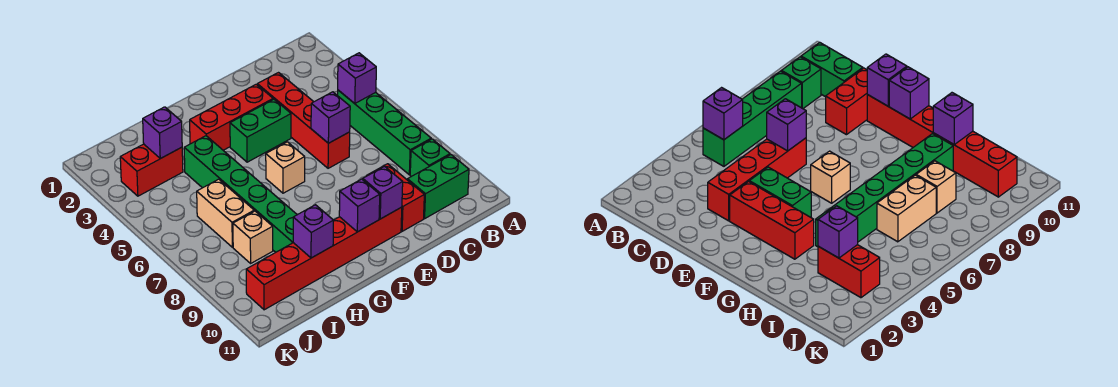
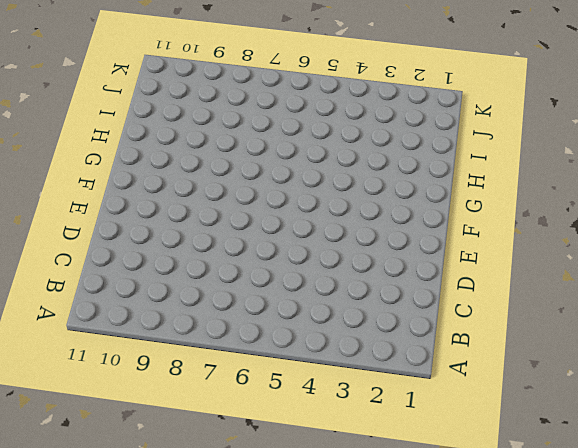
none -> green brick B5:B8 level 1
none -> green brick B9 level 1
none -> green brick B10:C10 level 1

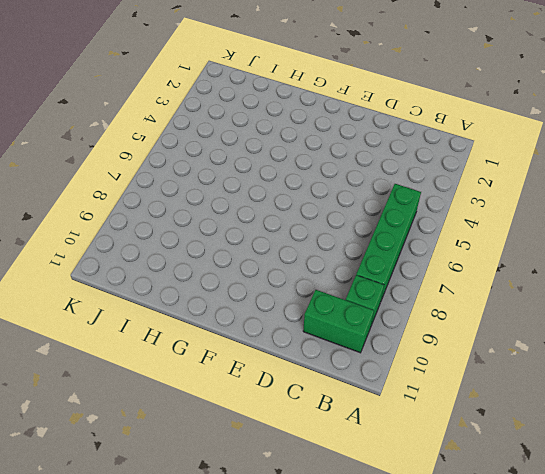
none -> red brick D3:D6 level 1
none -> red brick D9:D10 level 1
none -> red brick E3:G3 level 1

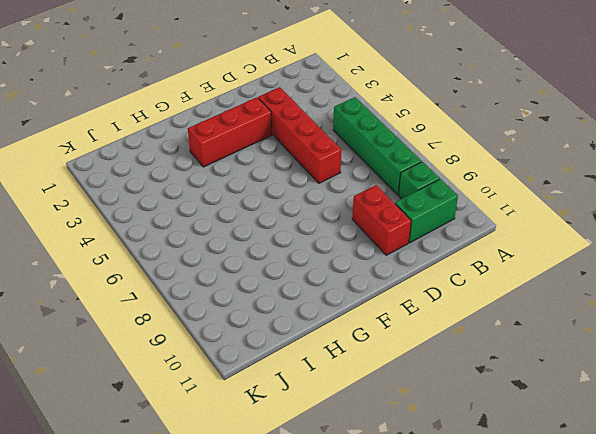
none -> green brick E4:F4 level 1
none -> red brick E10:J10 level 1
none -> tan brick F6 level 1

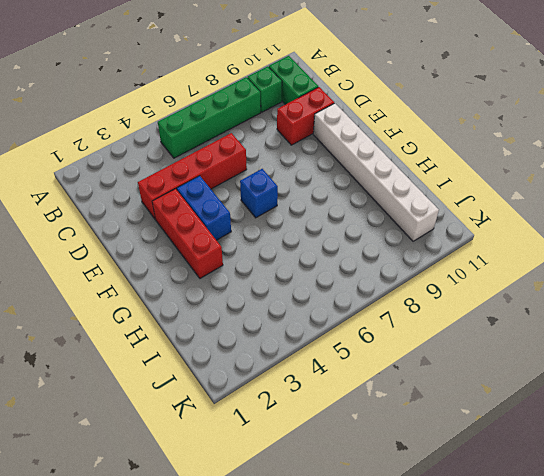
blue brick E4:F4 level 1 -> green brick E4:F4 level 1
white brick E10:J10 level 1 -> red brick E10:J10 level 1
blue brick F6 level 1 -> tan brick F6 level 1
none -> green brick H4:H9 level 1
none -> red brick I3:J3 level 1
none -> tan brick I6:I7 level 1

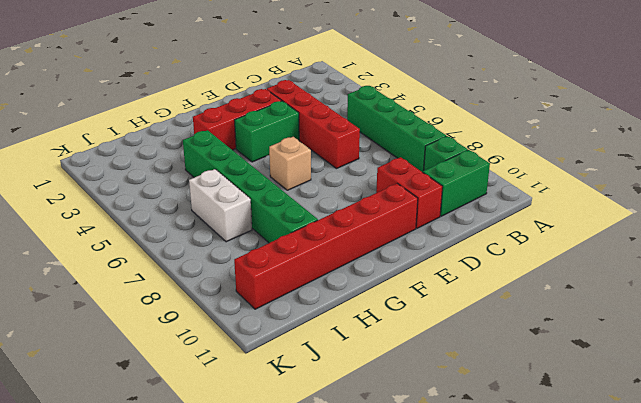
white brick I6:I7 level 1 -> tan brick I6:I7 level 1
none -> red brick I3:J3 level 1
none -> tan brick I8 level 1
none -> purple brick B5 level 2

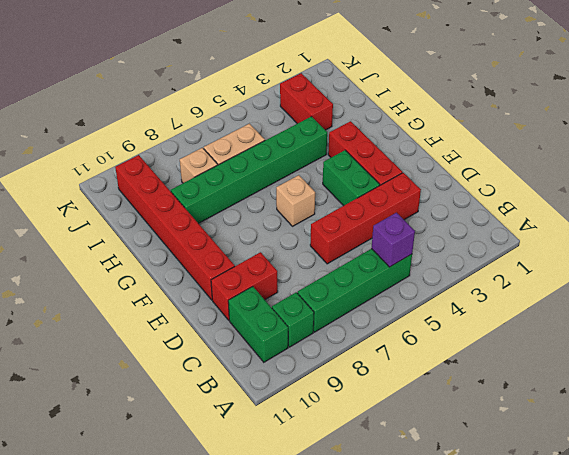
none -> purple brick D6 level 2
none -> purple brick E10 level 2
none -> purple brick F10 level 2

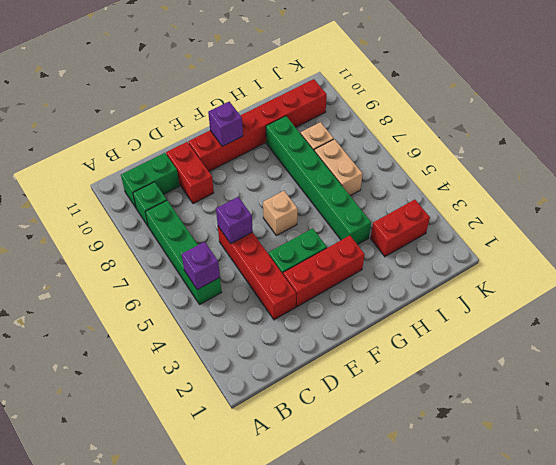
none -> purple brick E10 level 2
none -> purple brick H10 level 2
none -> purple brick I3 level 2

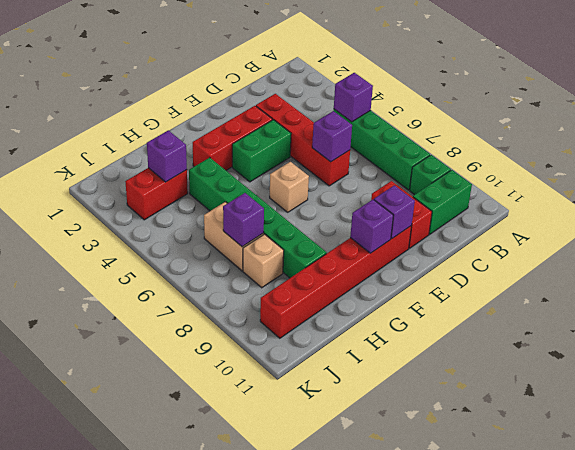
purple brick I7 level 2 -> purple brick H10 level 2

